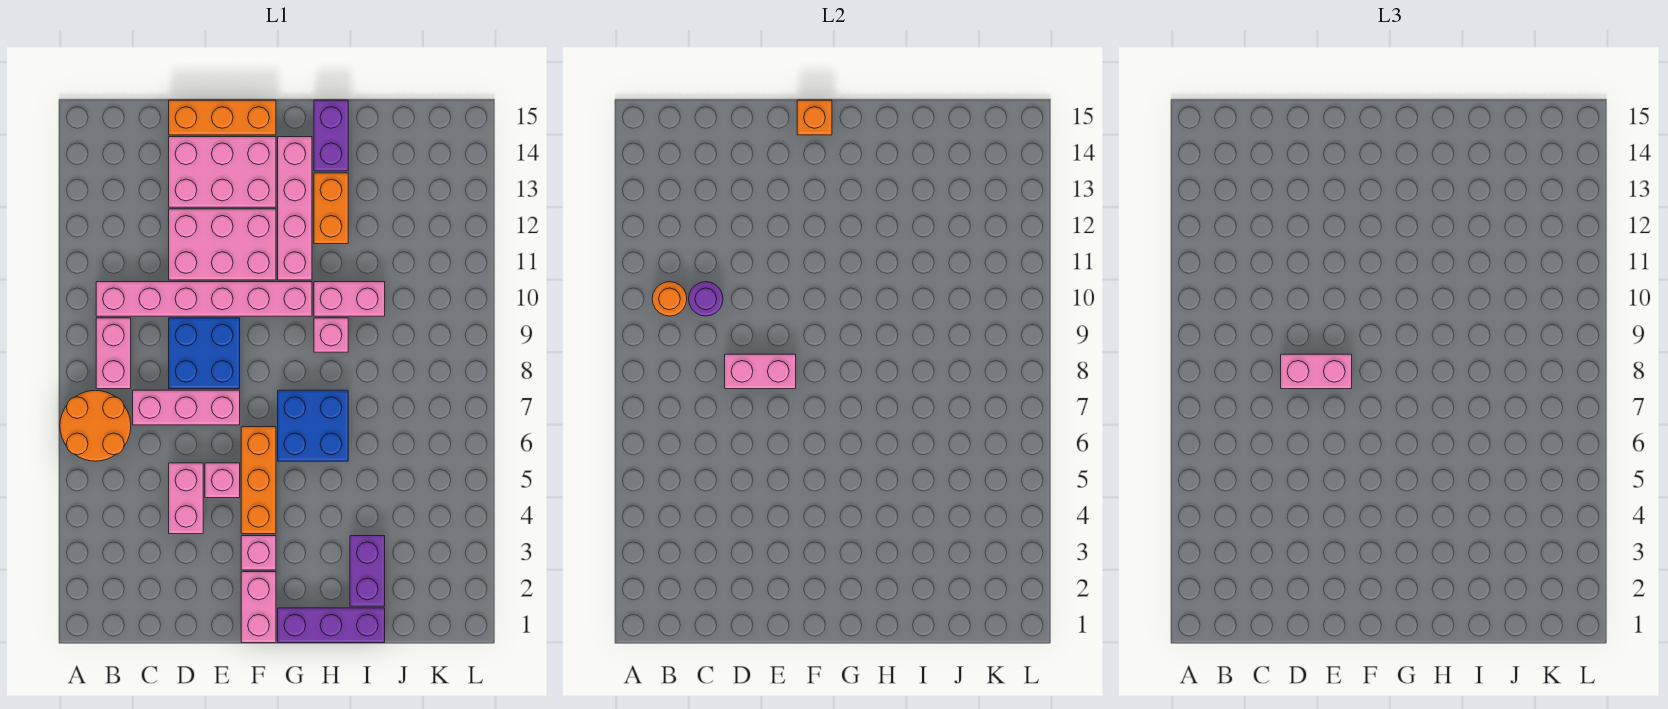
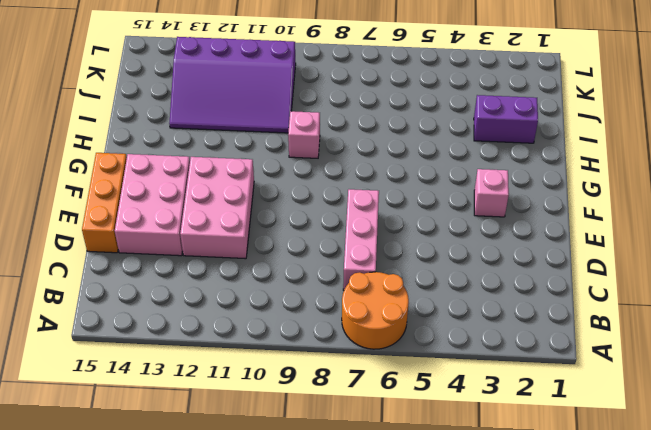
purple slope I10:K13 level 1 top K -> pink brick H10:I10 level 1
none -> pink brick B8:B9 level 1
none -> pink brick B10:G10 level 1
none -> pink brick D4:D5 level 1

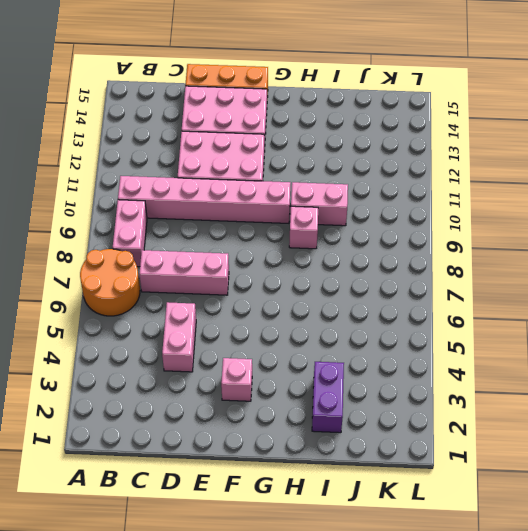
none -> blue brick D8:E9 level 1
none -> pink brick E5 level 1
none -> pink brick F1:F2 level 1

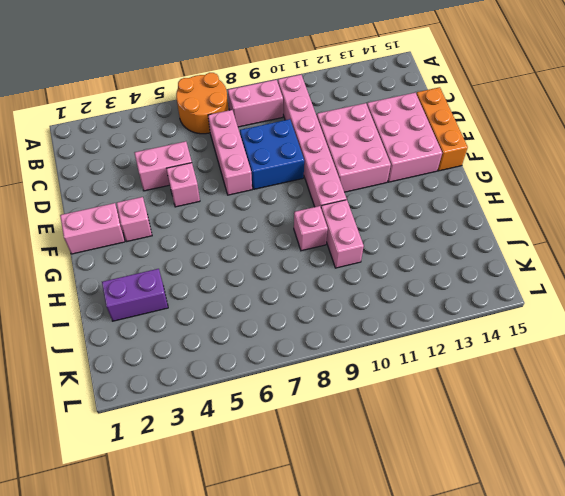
none -> orange brick F4:F6 level 1
none -> purple brick G1:I1 level 1
none -> blue brick G6:H7 level 1

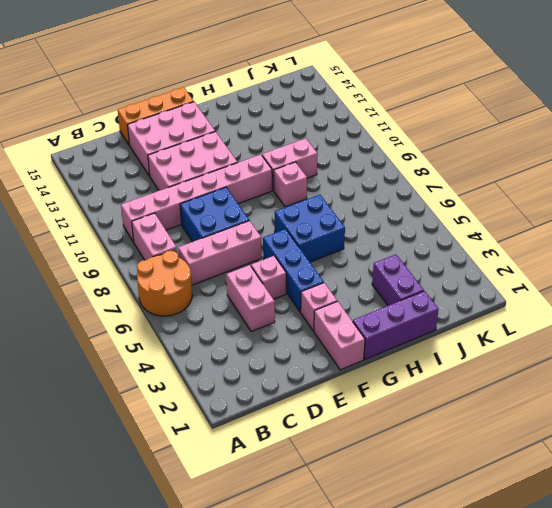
blue brick F4:F6 level 1 -> orange brick F4:F6 level 1
none -> pink brick G11:G14 level 1
none -> orange brick H12:H13 level 1
none -> purple brick H14:H15 level 1

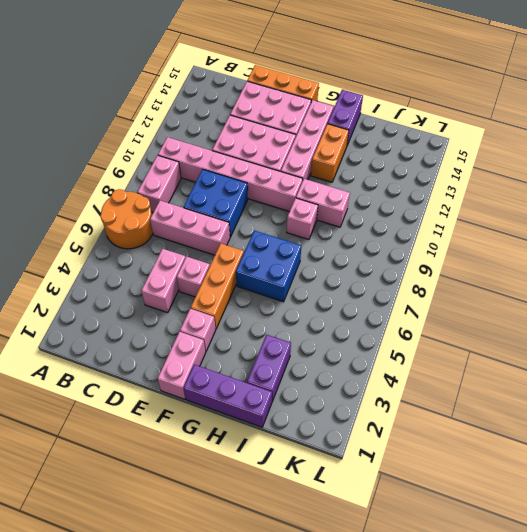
none -> orange round brick B10 level 2
none -> purple round brick C10 level 2
none -> pink brick D8:E8 level 2

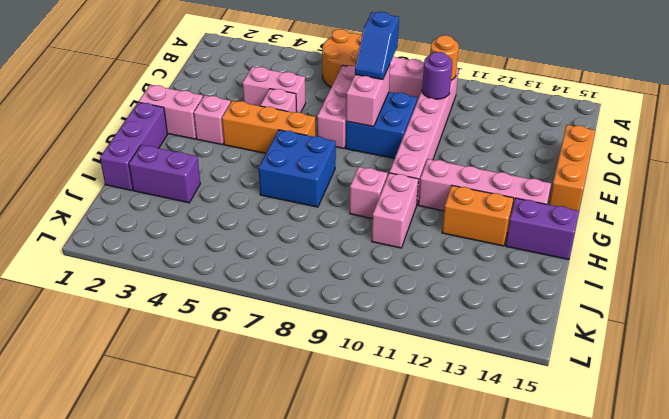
blue slope C8:D8 level 3 top C -> pink brick D8:E8 level 3
none -> pink brick D11:F12 level 1
none -> pink brick D13:F14 level 1
none -> orange brick F15 level 2

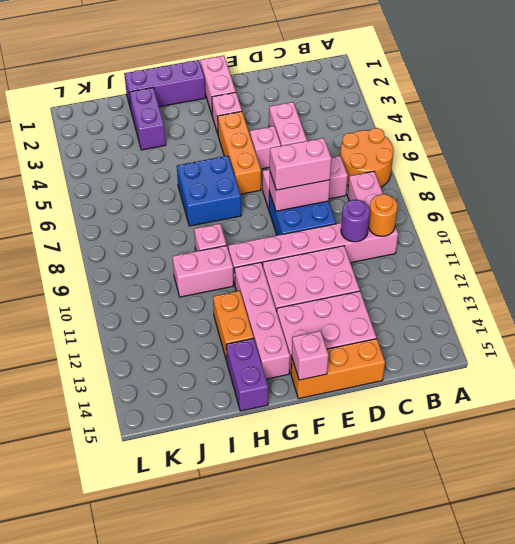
pink brick F15 level 2 -> orange brick F15 level 2

